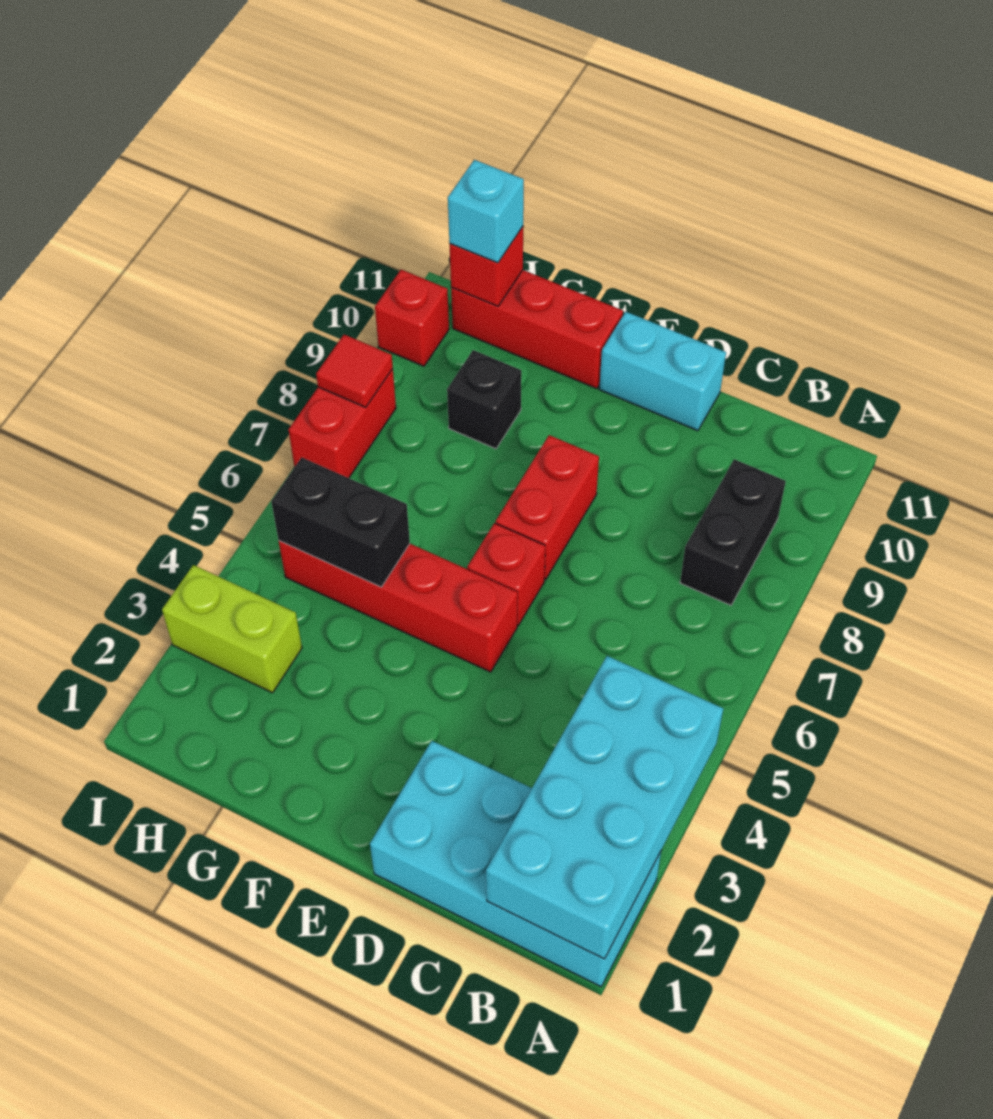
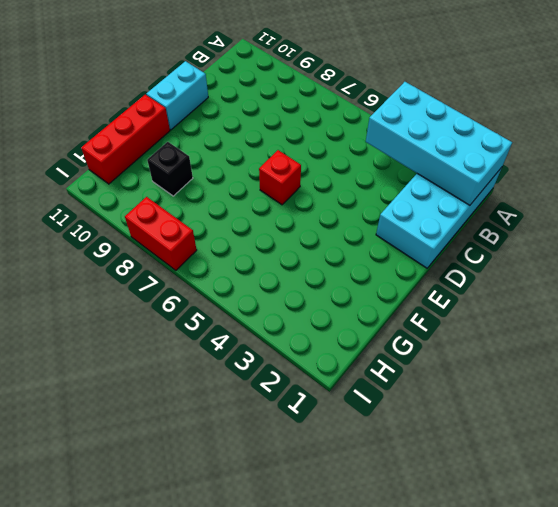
none -> black brick B8:B9 level 1
none -> red brick E5:H5 level 1
none -> red brick E7:E8 level 1

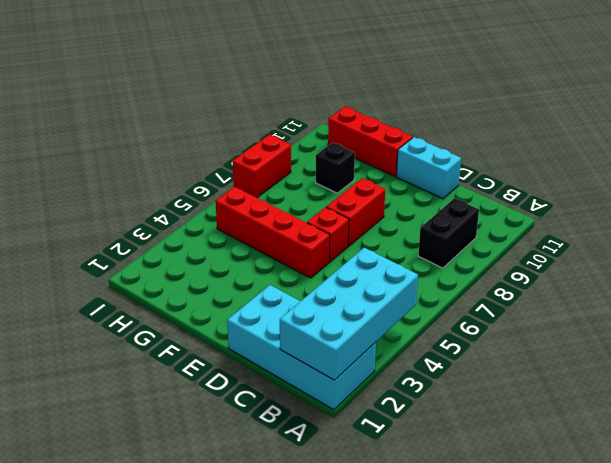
none -> lime brick H3:I3 level 1
none -> red brick I10 level 1
none -> black brick G5:H5 level 2

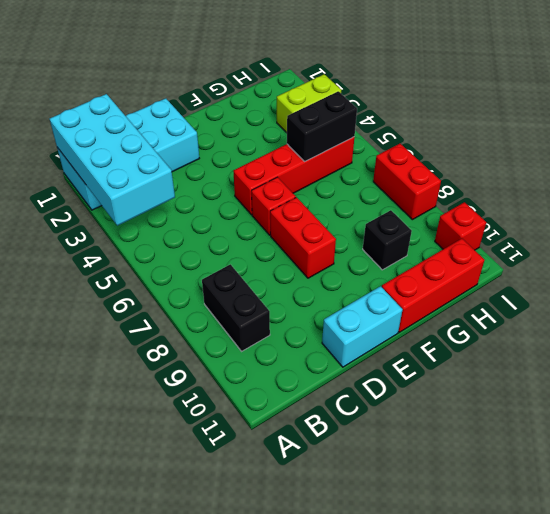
none -> red brick H11 level 2
none -> red tile I8 level 2
none -> cyan brick H11 level 3

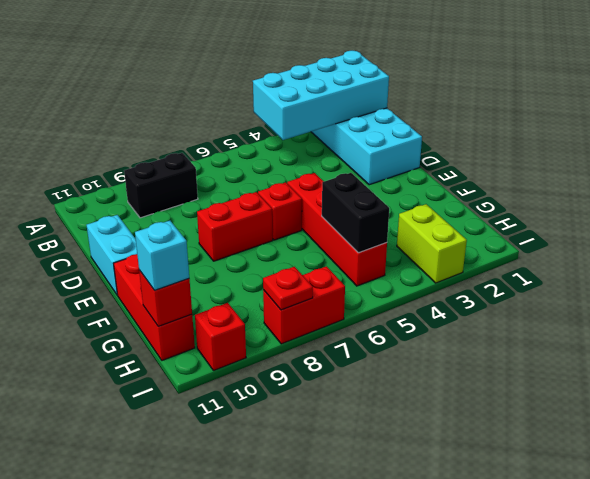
red plate I8 level 2 -> red tile I8 level 2
none -> black brick G9 level 1

